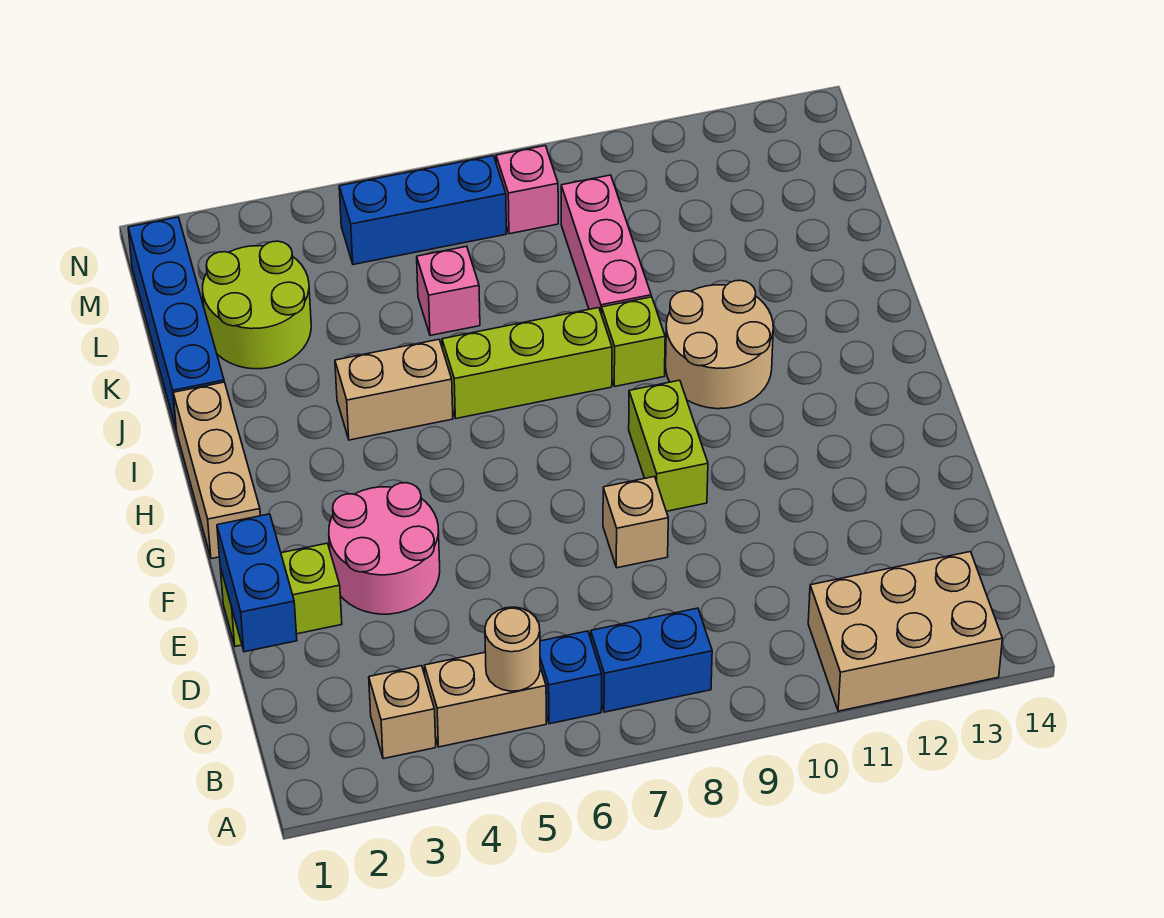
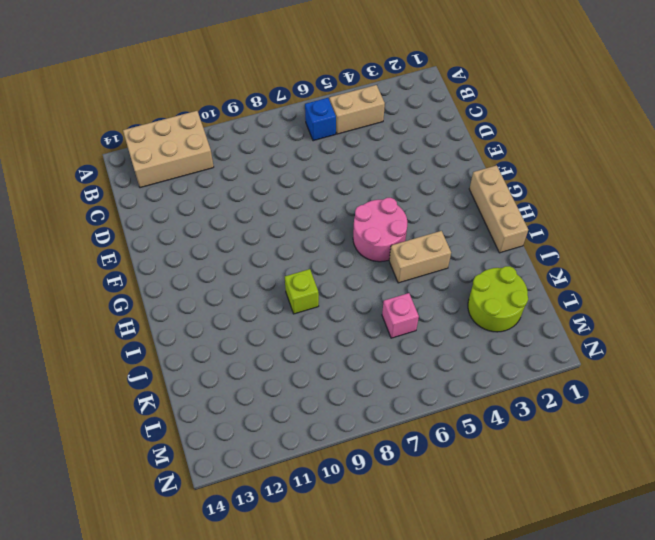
pink round brick G5:H6 level 1 -> pink round brick E3:F4 level 1
none -> tan brick B3 level 1
none -> blue brick B7:B8 level 1
none -> lime brick E1:E2 level 1

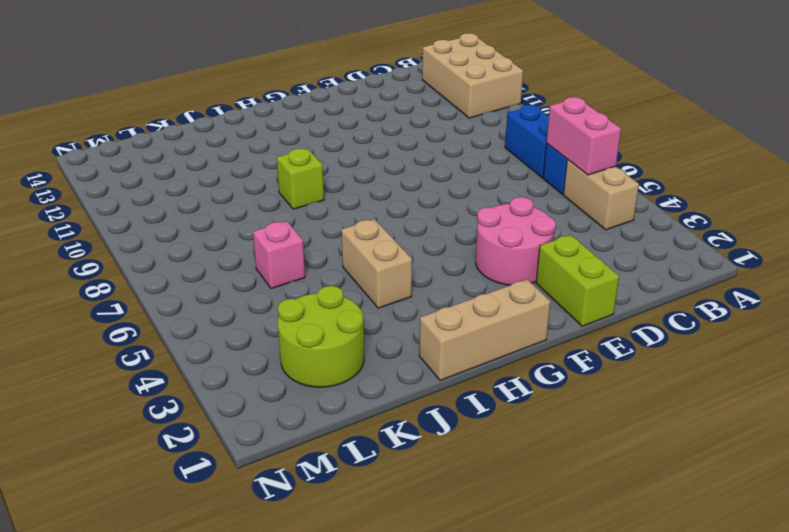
pink brick B5:B6 level 2 -> tan round brick B5 level 2
none -> tan brick B3 level 1
none -> tan brick E8 level 1
none -> lime brick F9:G9 level 1

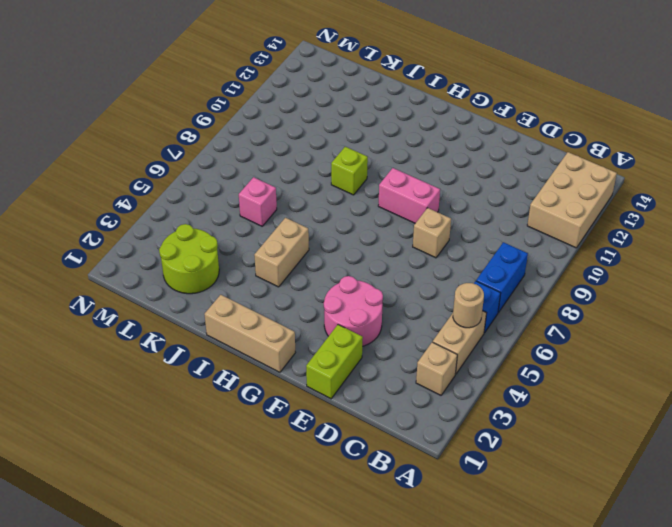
pink brick F9:G9 level 1 -> lime brick F9:G9 level 1
none -> tan round brick H10:I11 level 1
none -> lime brick I6:I8 level 1
none -> blue brick J1:M1 level 1

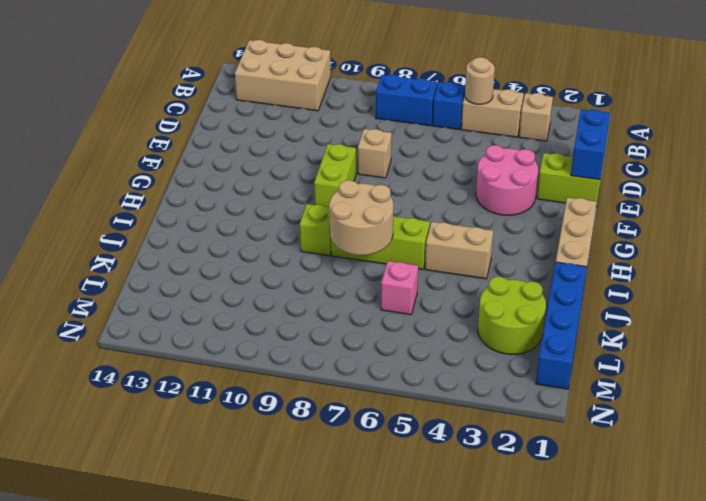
tan round brick I7:J8 level 2 -> tan round brick H10:I11 level 1
none -> pink brick J9:L9 level 1
none -> blue brick M5:M7 level 1
none -> pink brick M8 level 1

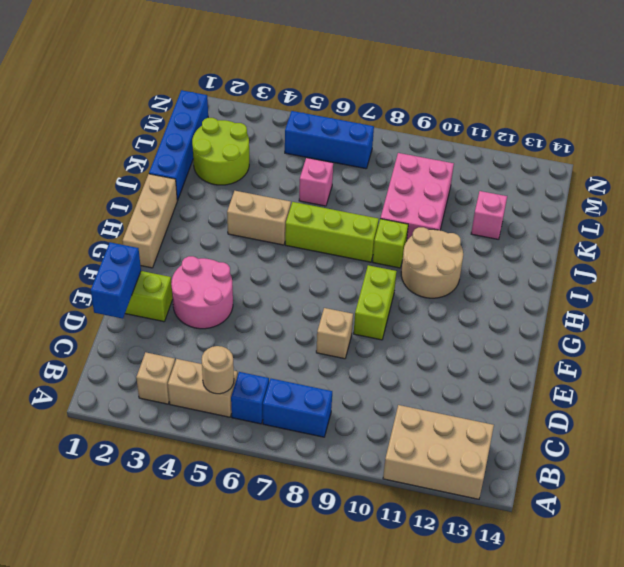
pink brick J9:L10 level 1 -> pink brick J9:L9 level 1
pink brick K12 level 1 -> pink brick M8 level 1

